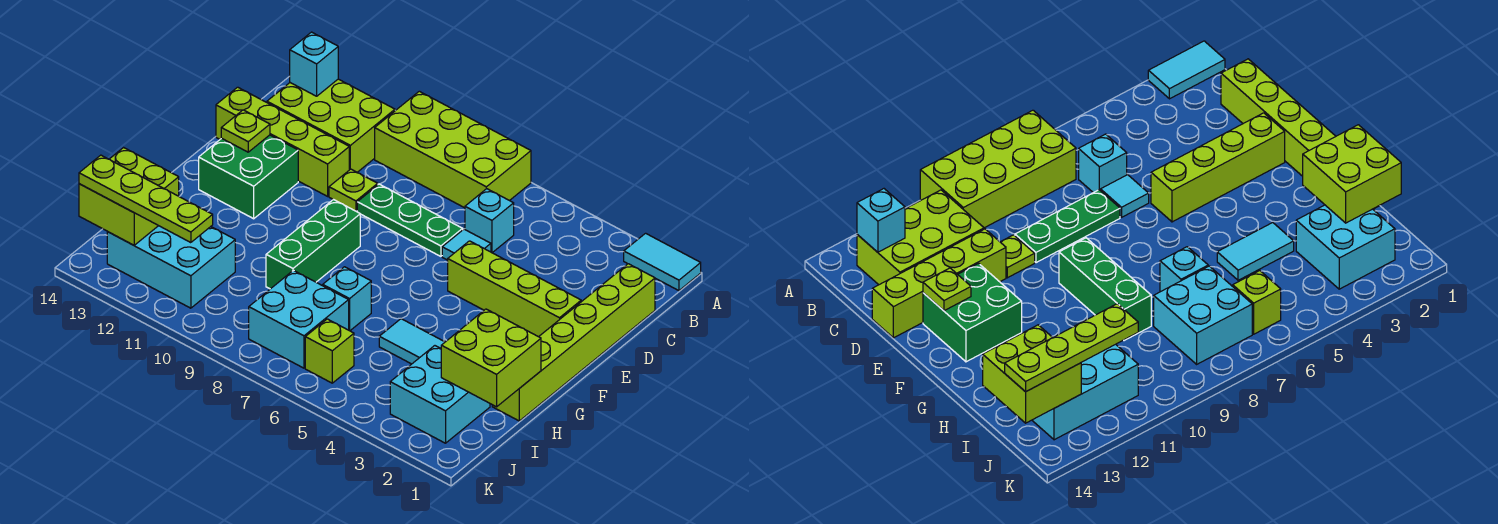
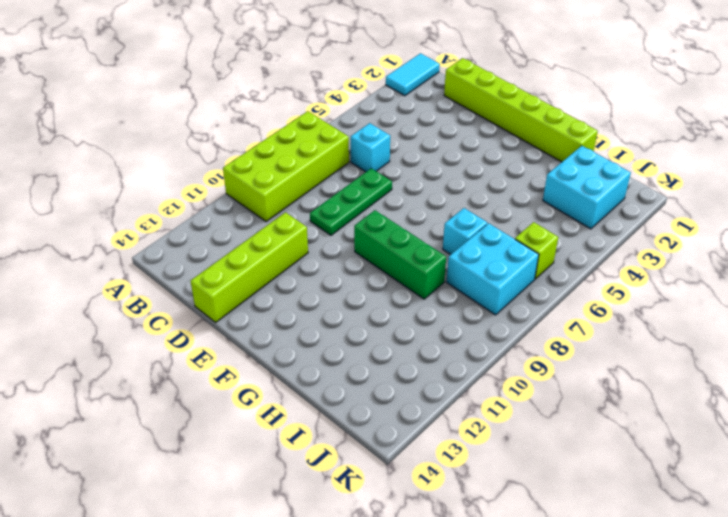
none -> lime brick B11:C13 level 1
none -> cyan tile D6 level 1
none -> lime plate D10 level 1

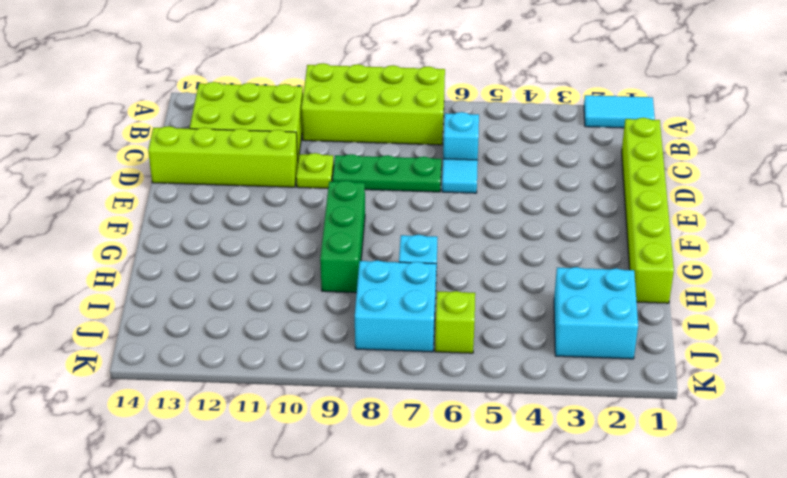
none -> lime brick E2:E5 level 1
none -> green brick E12:F13 level 1
none -> cyan tile H4:H5 level 1

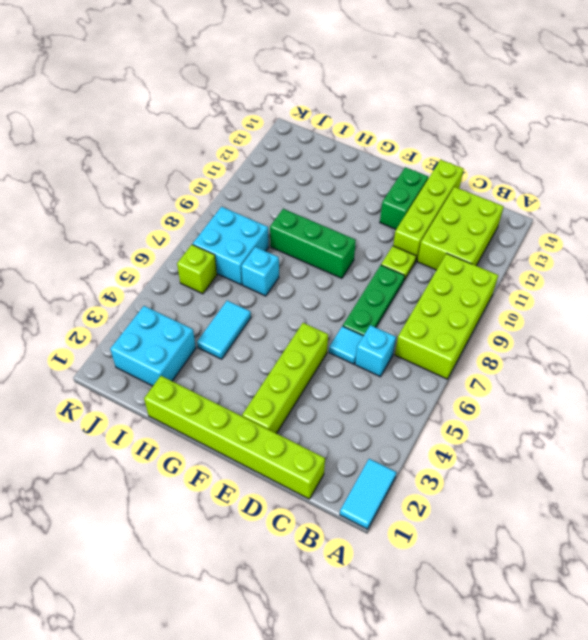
green brick E12:E13 level 1 -> green brick E12:F13 level 1
none -> cyan brick I11:J13 level 1
none -> cyan brick B13 level 2
none -> lime plate E13 level 2

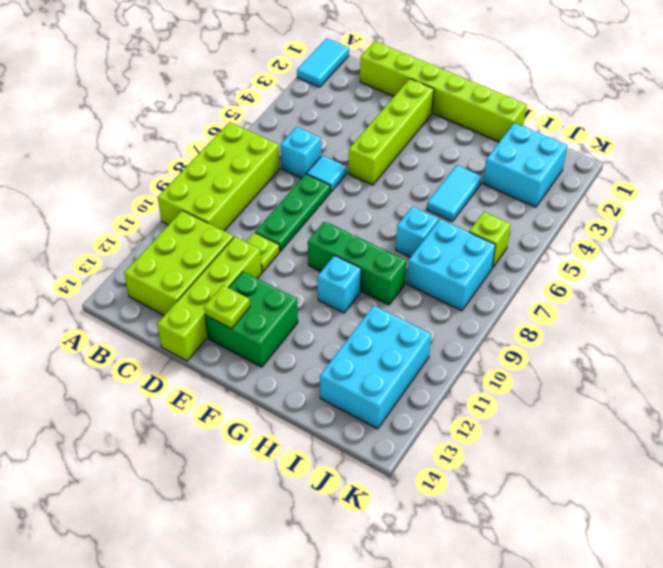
cyan brick G10 level 1 -> cyan brick B13 level 2
none -> lime brick H1:I2 level 2
none -> lime brick I13:J14 level 2
none -> lime plate J11:J14 level 3

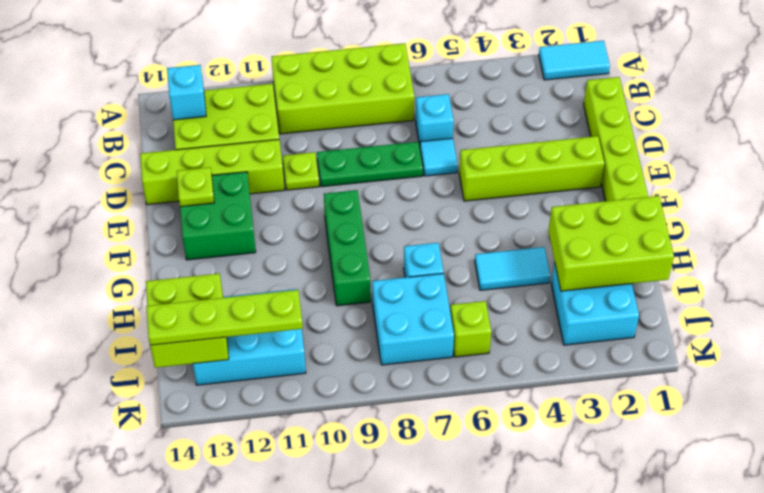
lime brick H1:I3 level 2 -> lime brick H1:I2 level 2

